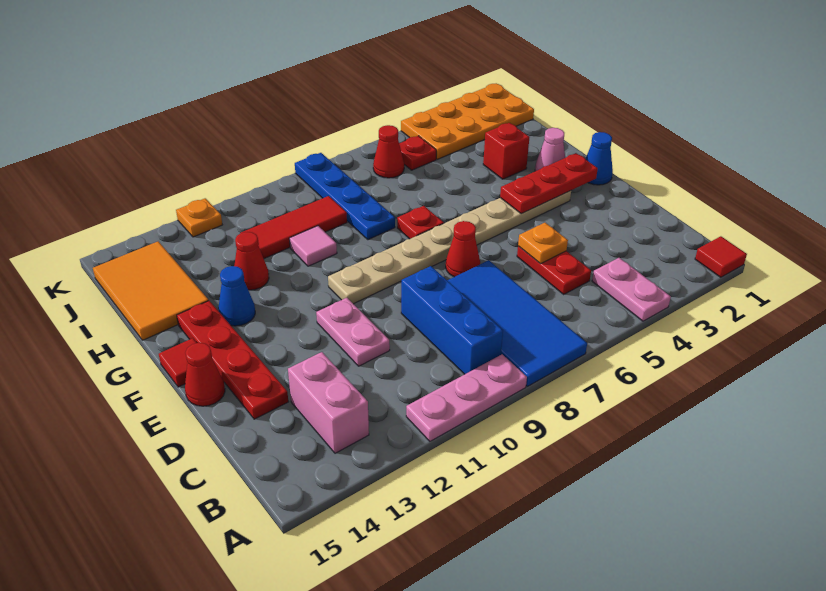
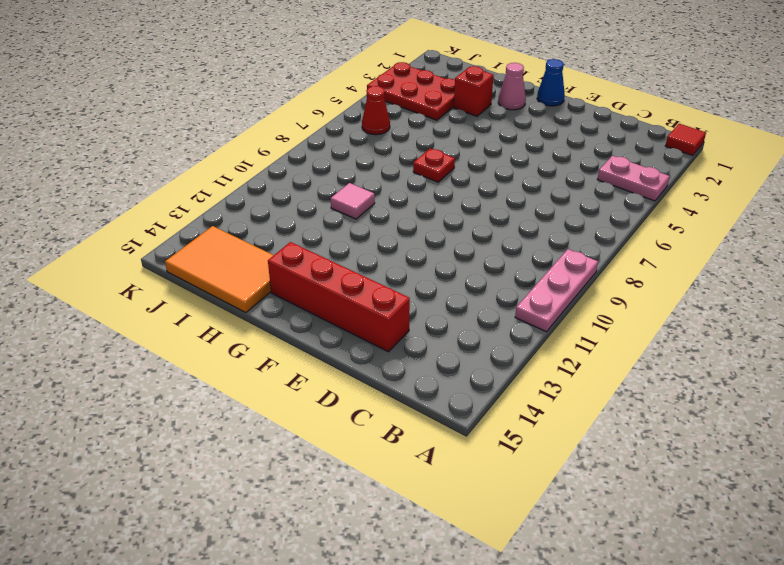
red brick D14:G14 level 1 -> red plate D14:G14 level 1
red plate I3:K4 level 1 -> orange plate J1:K4 level 1
none -> blue tile A7:D8 level 1
none -> blue brick B9:D9 level 1
none -> pink brick B13:C13 level 1

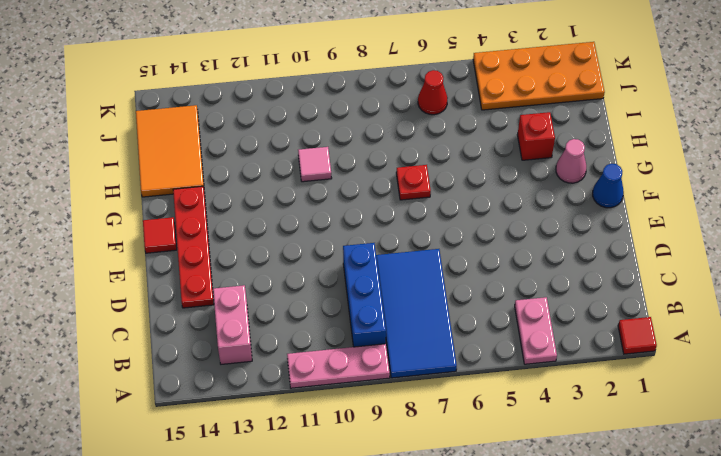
none -> red plate C5:D5 level 1
none -> pink plate D11:E11 level 1
none -> red cone E7 level 1

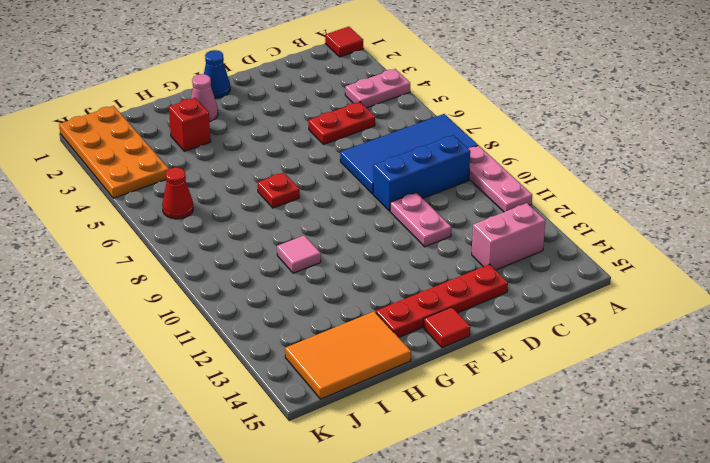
pink plate D10:D11 level 1 -> pink plate D11:E11 level 1
none -> red cone E7 level 1
none -> red cone E15 level 1
none -> tan plate F3:F10 level 1

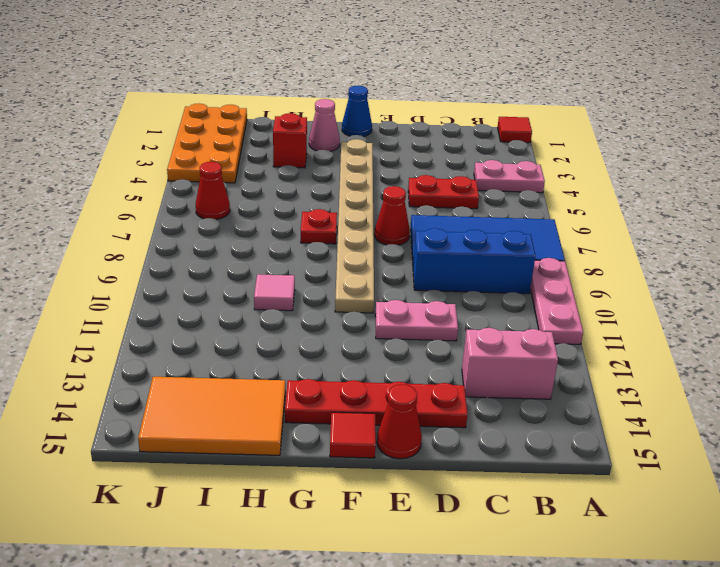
none -> blue cone G13 level 1
none -> blue plate H8:K8 level 1
none -> red cone H12 level 1

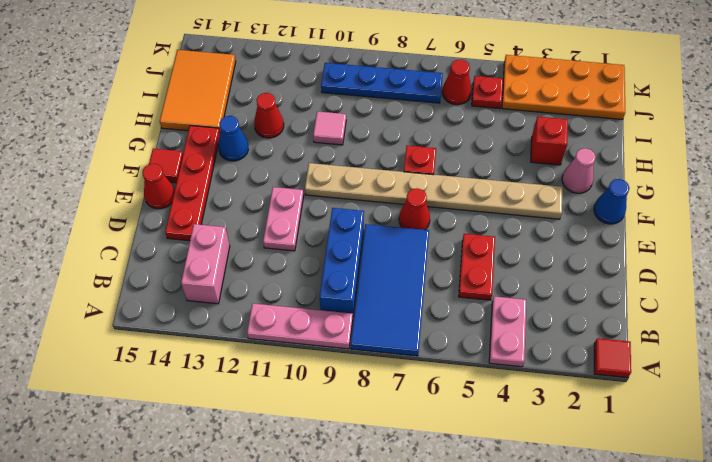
blue plate J7:J10 level 1 -> blue plate H8:K8 level 1
none -> red tile I9:I11 level 1
none -> orange plate K12 level 1
none -> orange plate D5 level 2

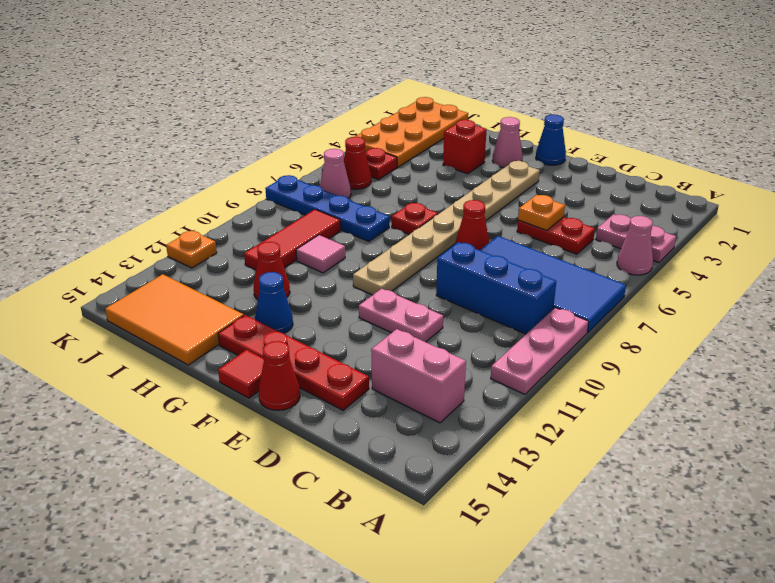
pink cone A5 level 1 -> none
pink cone J7 level 1 -> none
none -> red tile A1 level 1
none -> red plate F2:F4 level 2

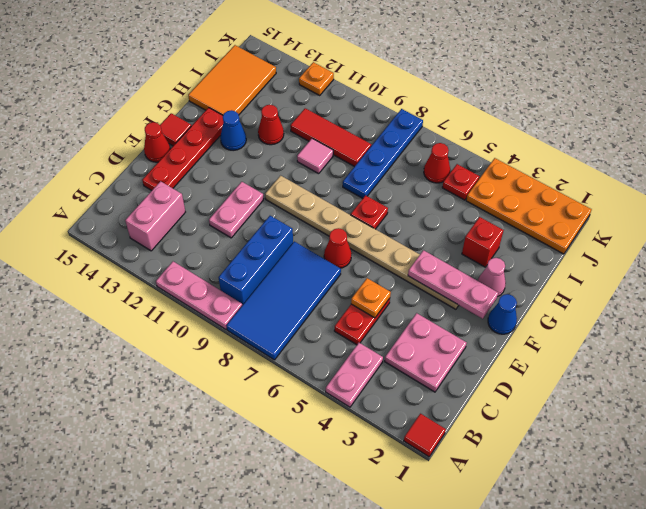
pink plate C2:D3 level 1 -> none
pink plate F2:F4 level 2 -> red plate F2:F4 level 2

